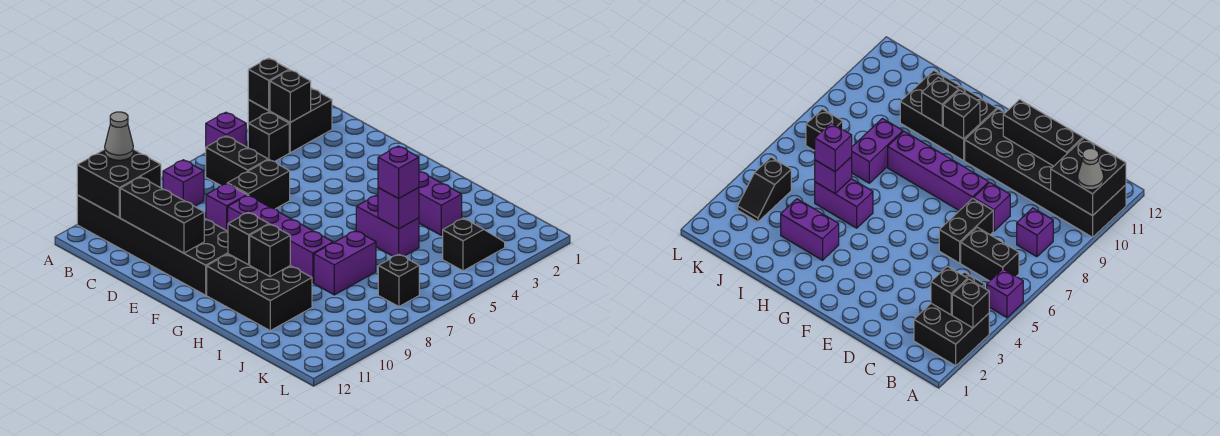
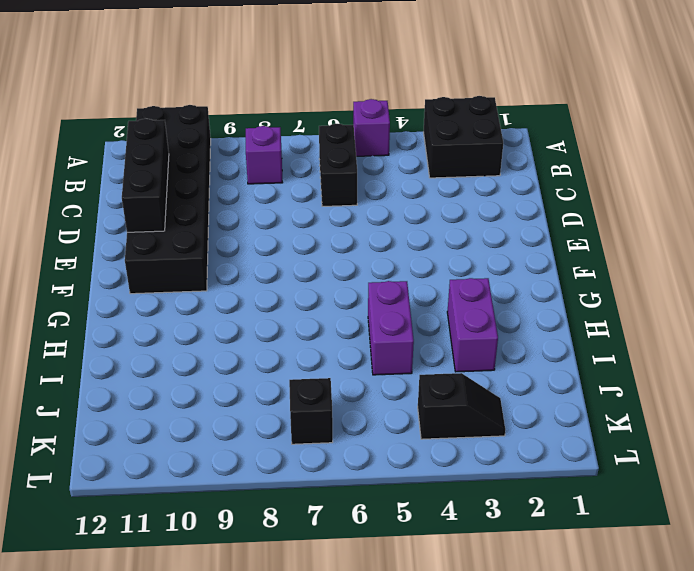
none -> black brick B4 level 1
none -> black brick D6:D7 level 1
none -> purple brick D8 level 1

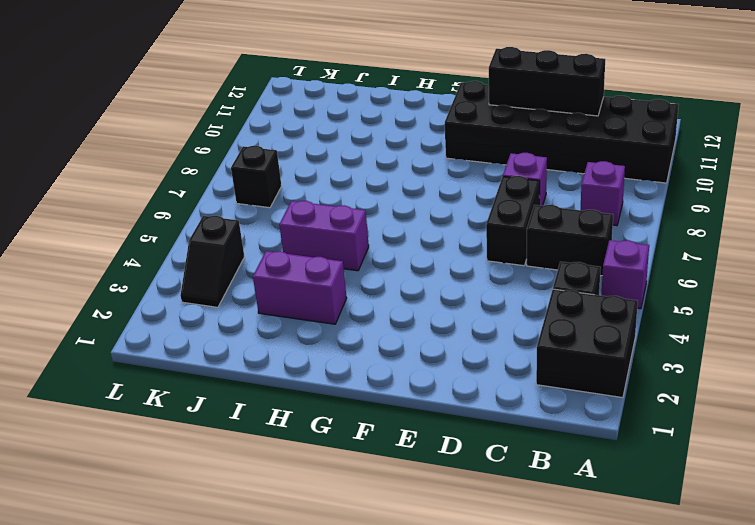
none -> purple brick E8:H8 level 1
none -> black brick G10:I11 level 1
none -> purple brick I7:I8 level 1

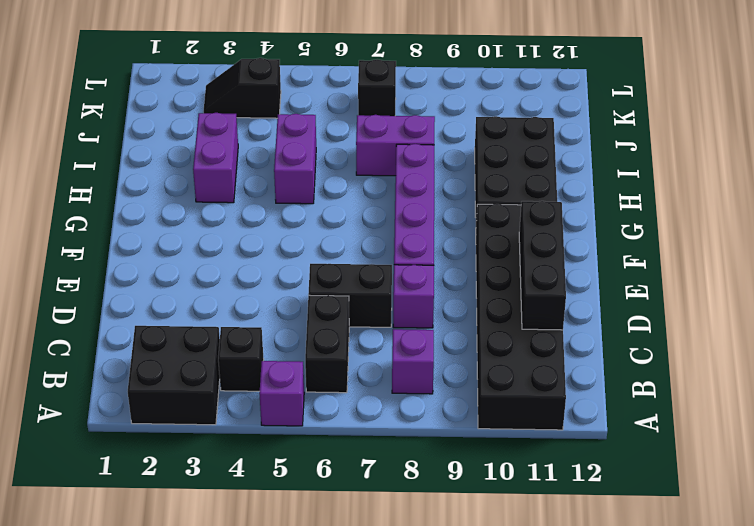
none -> black brick A3 level 2
none -> black brick A10:B11 level 2
none -> black brick B3 level 2

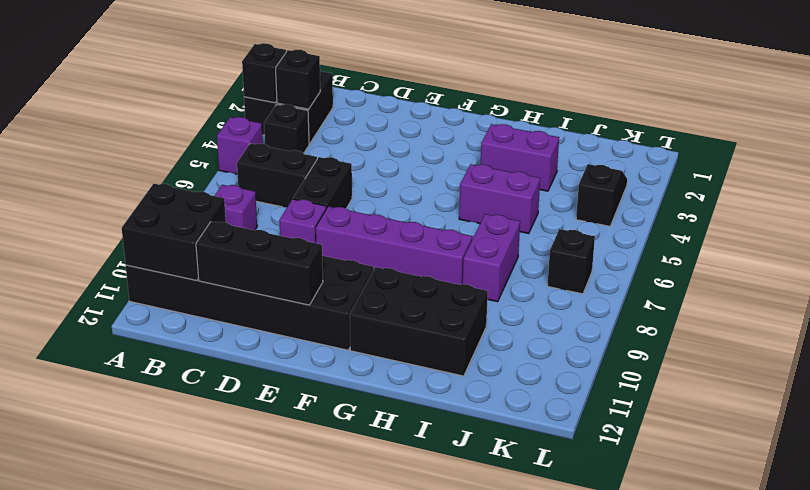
none -> black brick G10 level 2
none -> black brick H10 level 2
none -> purple brick I5 level 2

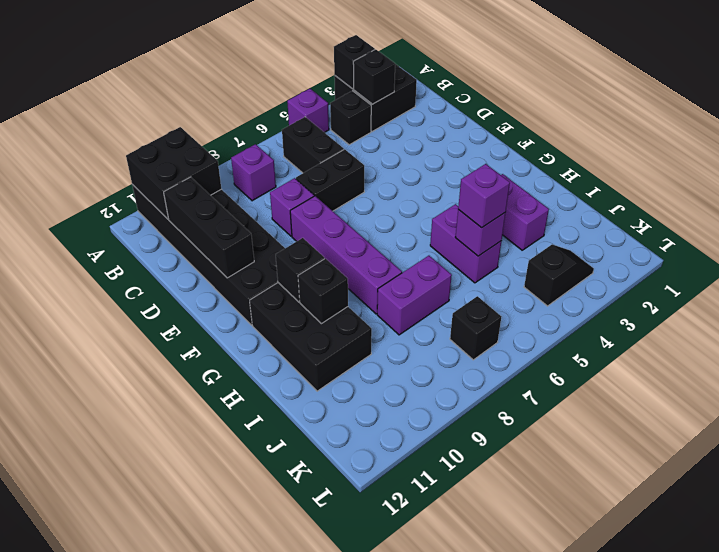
none -> grey cone A10 level 3

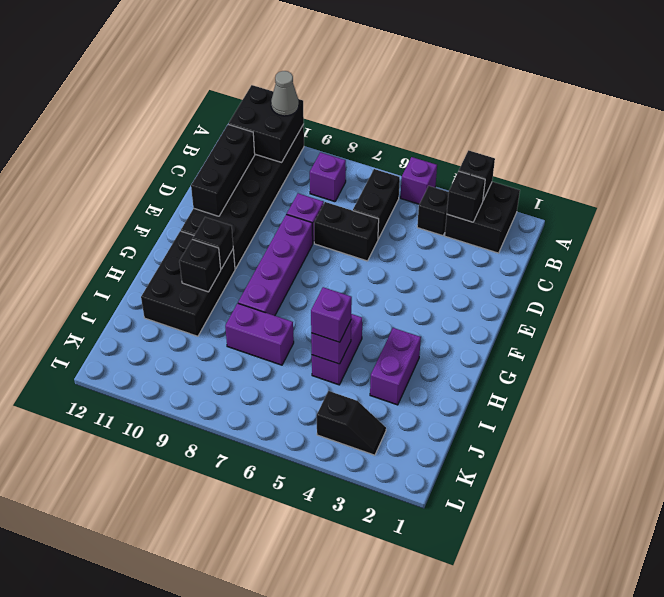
none -> black brick K7 level 1

